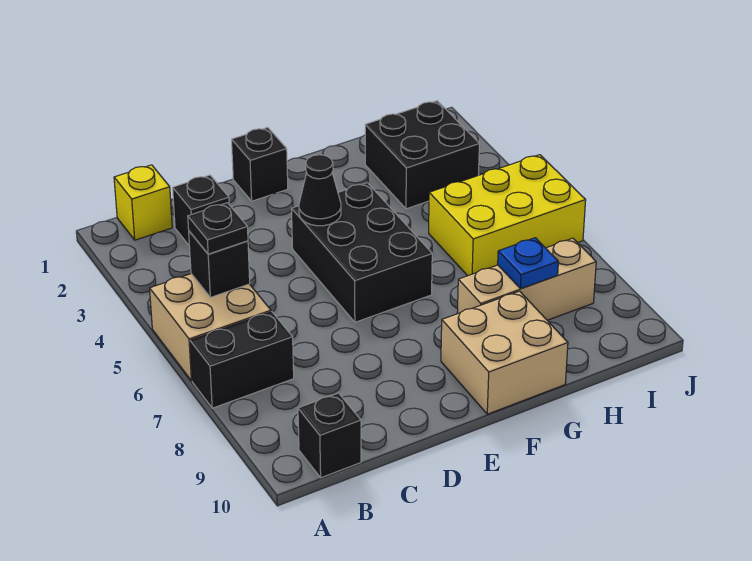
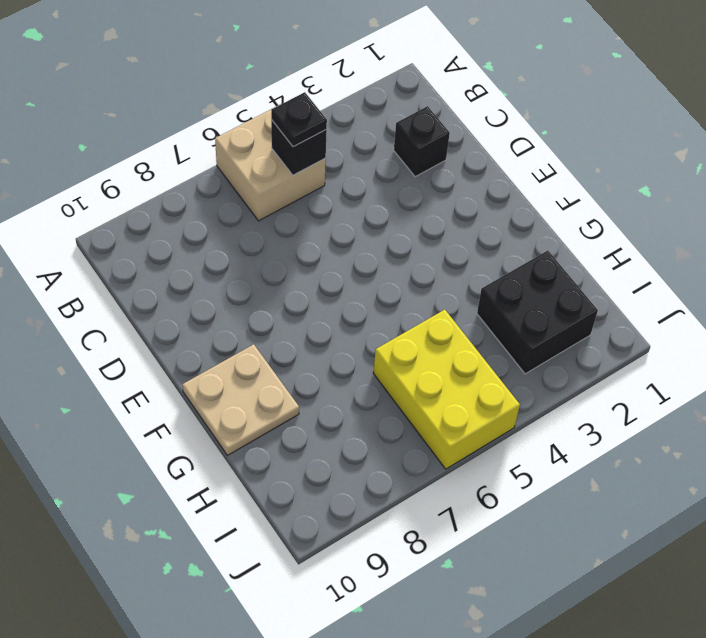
tan plate F9:G10 level 1 -> tan brick F9:G10 level 1
none -> black brick A7:B7 level 1
none -> yellow brick B1 level 1
none -> black brick B10 level 1

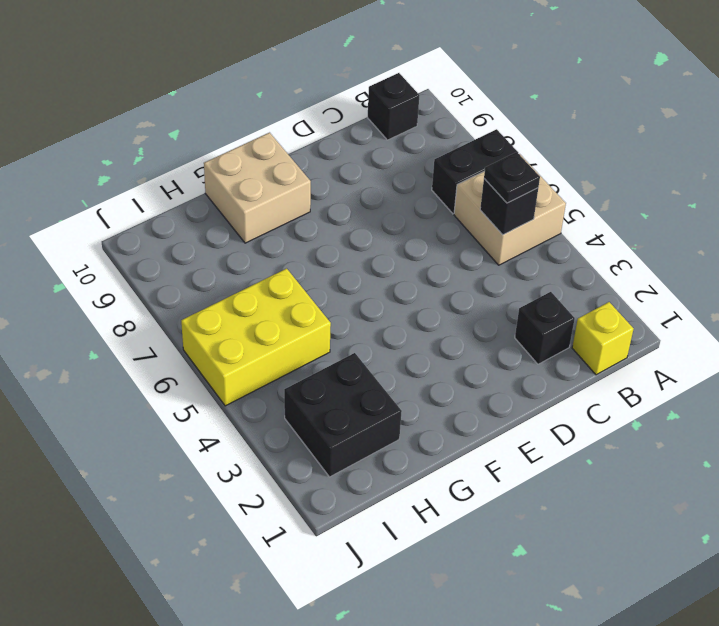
none -> black brick E1 level 1
none -> black brick E4:F6 level 1
none -> tan brick G8:I8 level 1

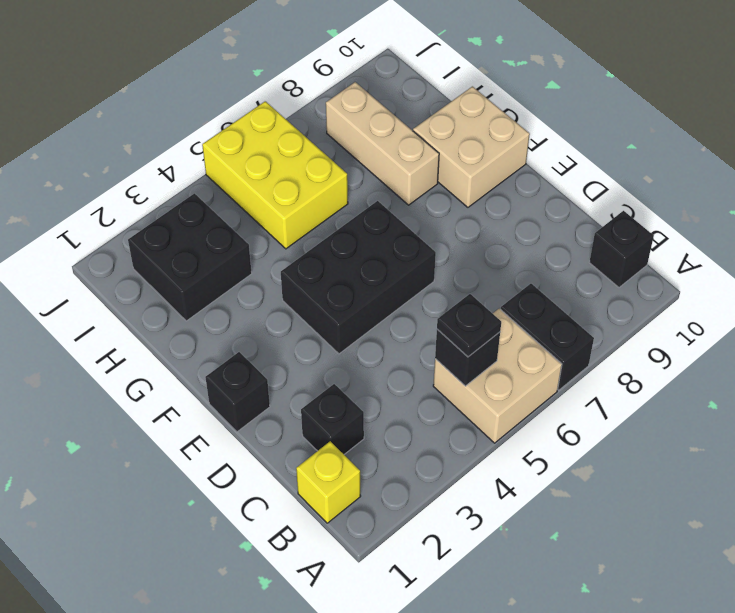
none -> black cone E4 level 2
none -> blue plate H8 level 2

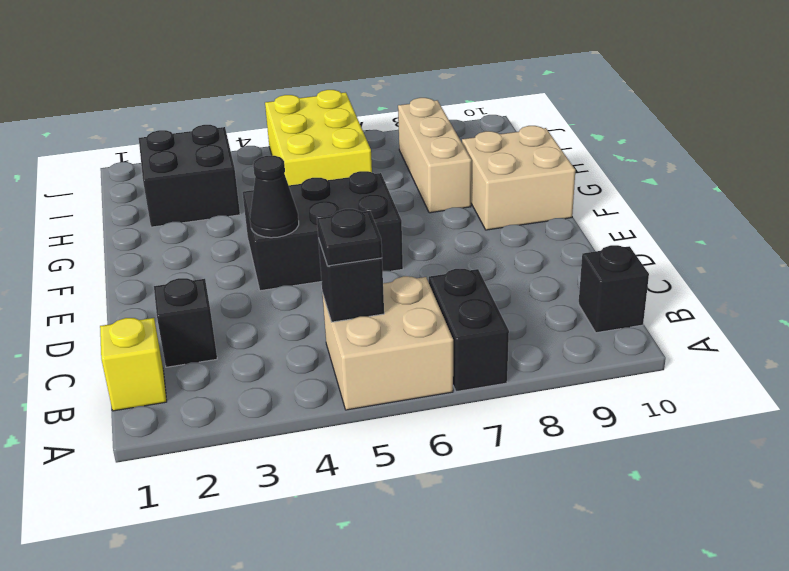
none -> black brick E1 level 1
none -> blue plate H8 level 2

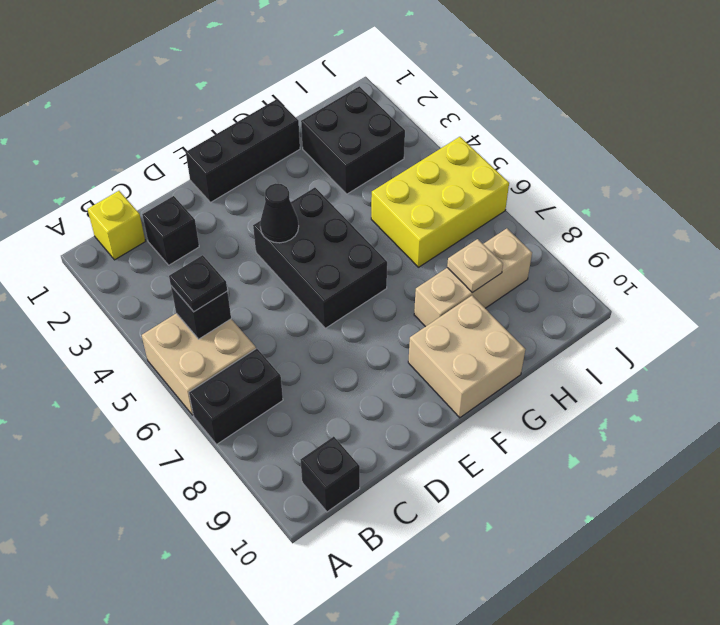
black brick E1:G1 level 1 -> black brick E1 level 1
tan plate H8 level 2 -> blue plate H8 level 2

